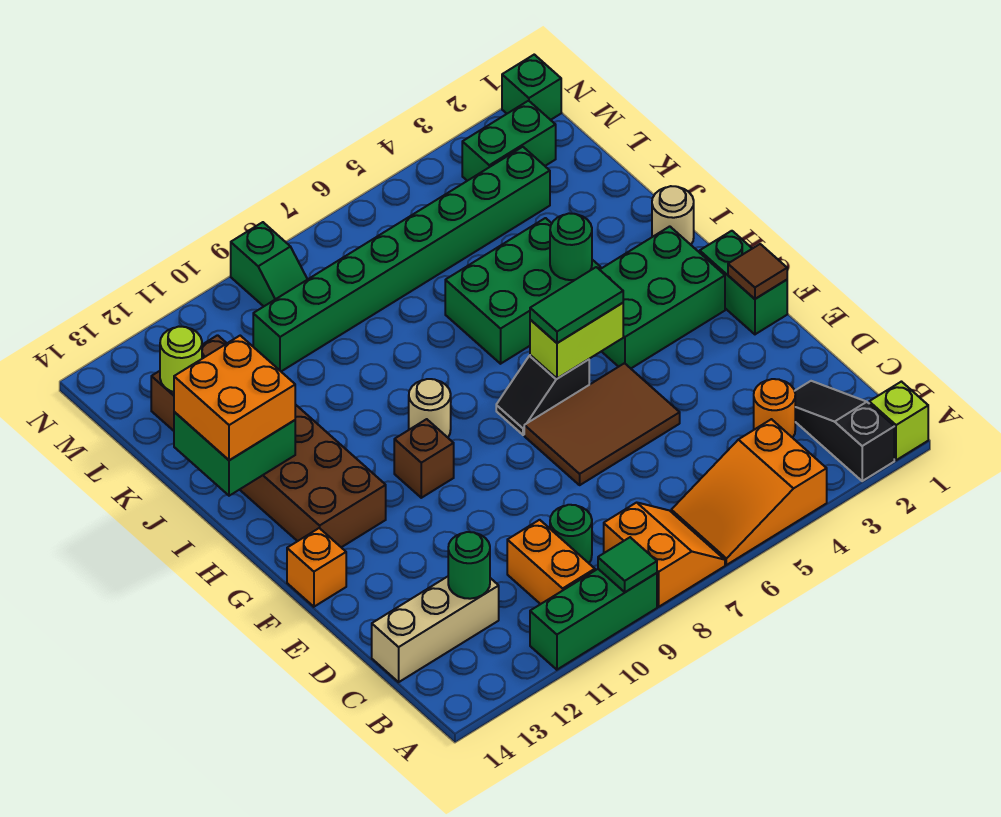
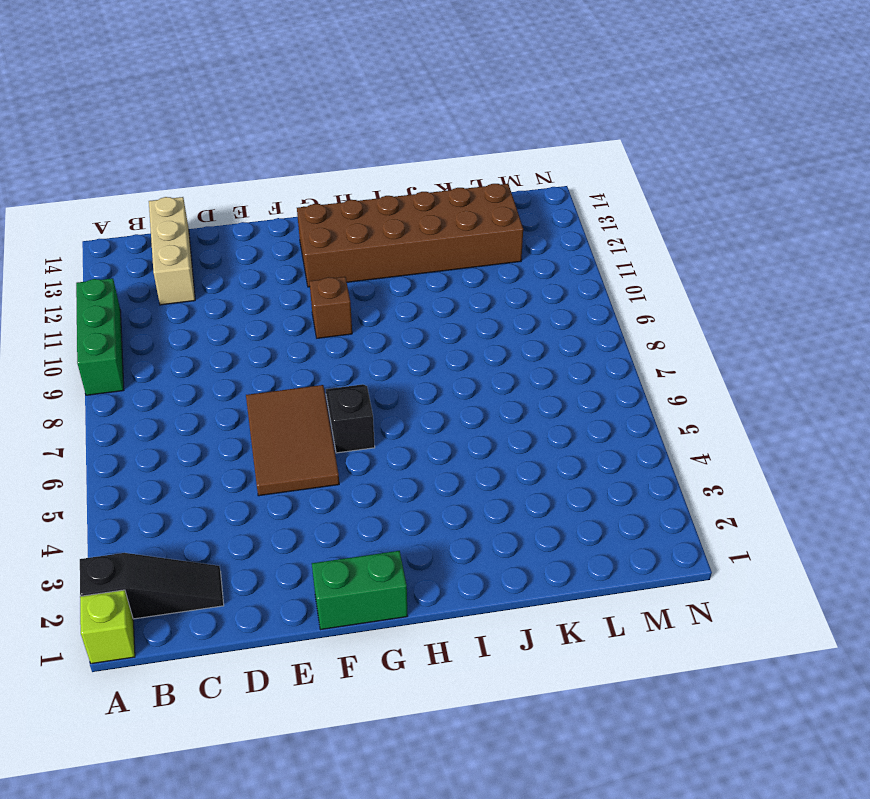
none -> orange slope A4:B6 level 1 top 4
none -> orange slope A7:B8 level 1 top 8
none -> orange brick B10:C10 level 1
none -> orange round brick C3 level 1

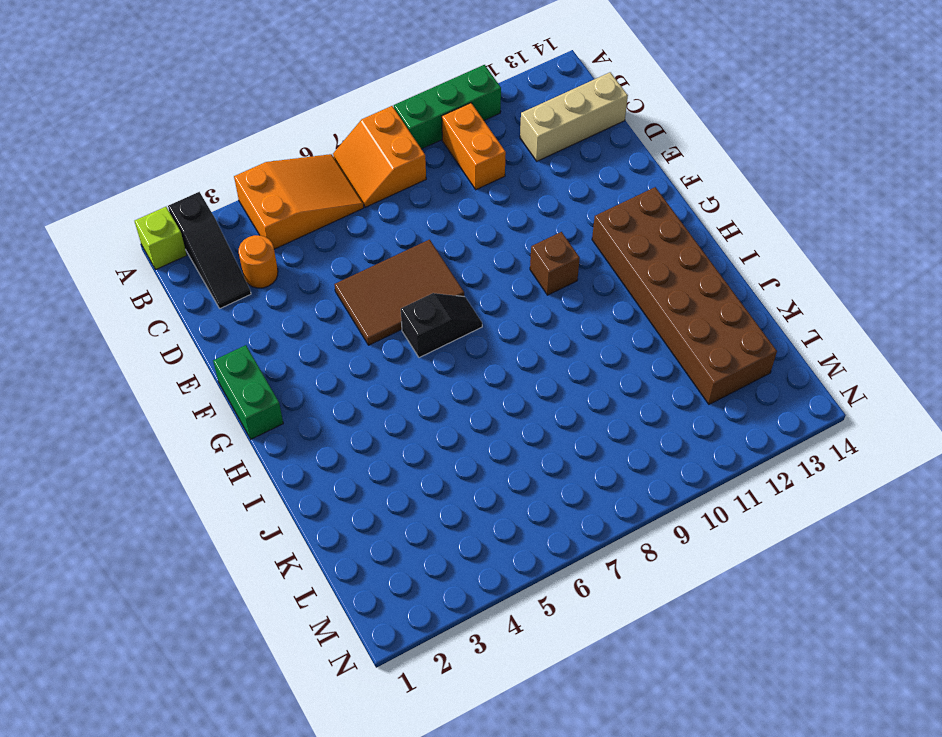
none -> green round brick C9 level 1
none -> orange brick F14 level 1
none -> green brick G2:H4 level 1
none -> tan round brick H9 level 1

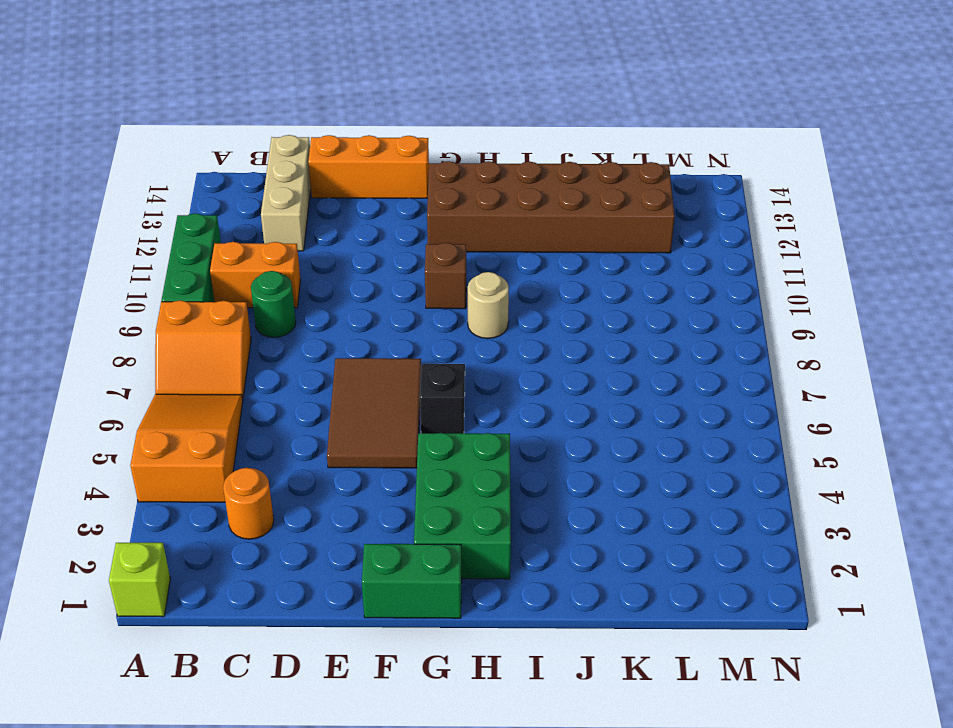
orange brick D14:F14 level 1 -> orange brick F14 level 1
none -> black slope A2:C2 level 1 top A
none -> tan round brick I1 level 1
none -> green brick I4:J6 level 1
none -> green brick L3:L10 level 1

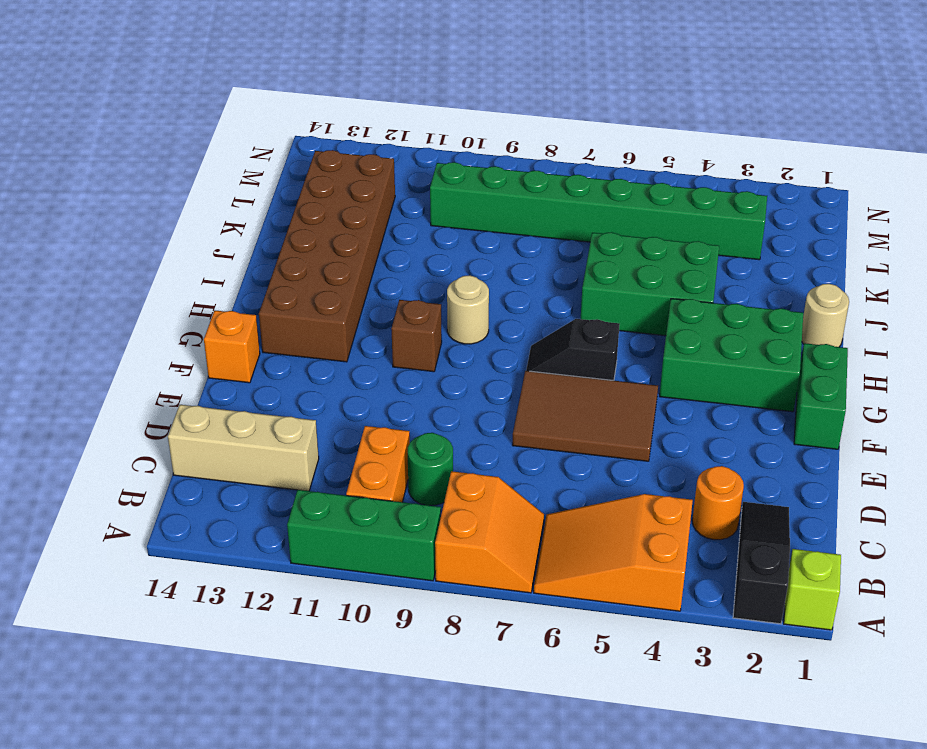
none -> green brick M2:M3 level 1
none -> green slope M9:N9 level 1 top N
none -> green brick N1 level 1
none -> green tile A9 level 2

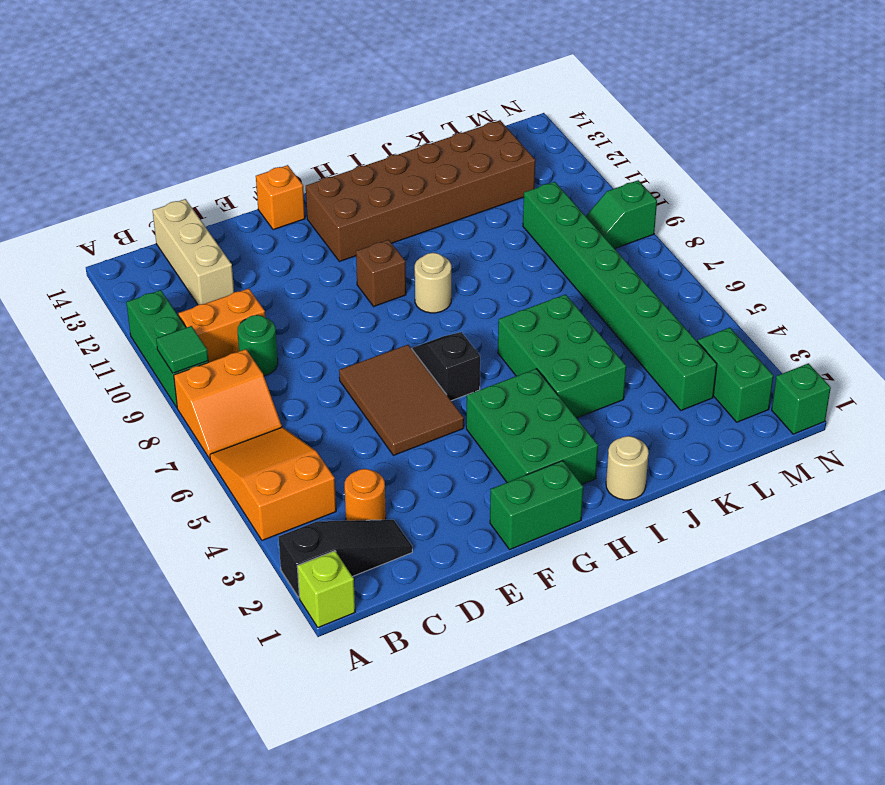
none -> green round brick C12 level 2
none -> brown tile F1 level 2
none -> lime brick G5:G6 level 2
none -> green round brick I4 level 2

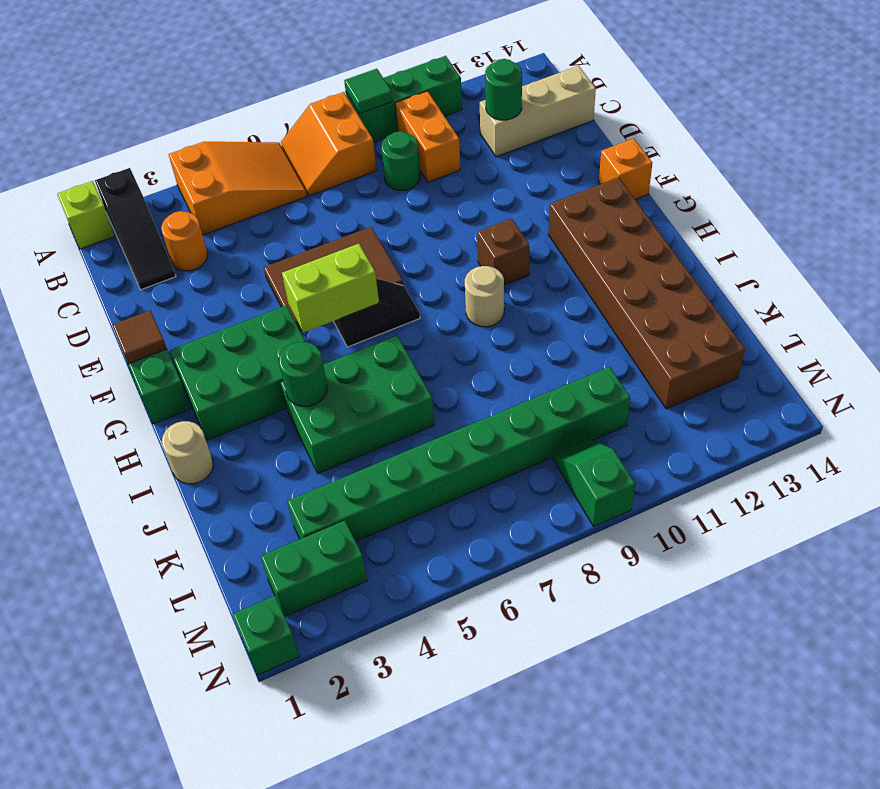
none -> green brick I13:J14 level 2
none -> lime round brick L13 level 2
none -> green tile G5:G6 level 3
none -> orange brick I13:J14 level 3

